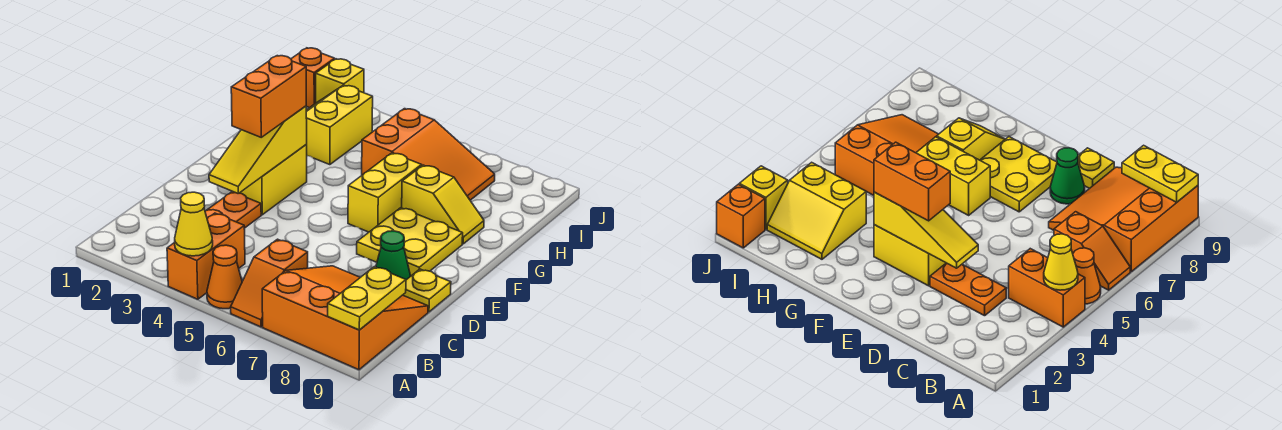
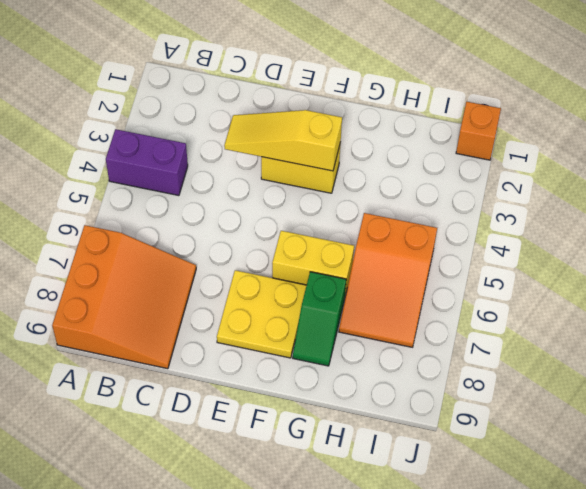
purple brick A4:B4 level 1 -> orange brick A4:B4 level 1
green slope G7:G8 level 1 top 7 -> yellow slope G7:G8 level 1 top 7
none -> orange cone A5 level 1
none -> orange slope A6:B6 level 1 top B
none -> orange plate C3:D3 level 1

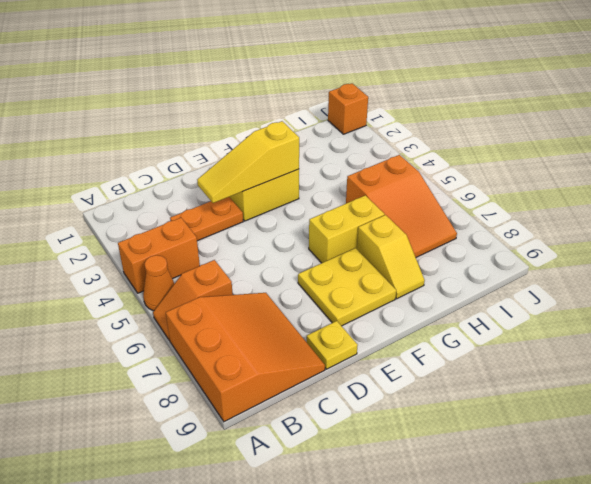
none -> green cone D8 level 1
none -> yellow slope H2:I3 level 1 top 3
none -> yellow brick J2 level 1

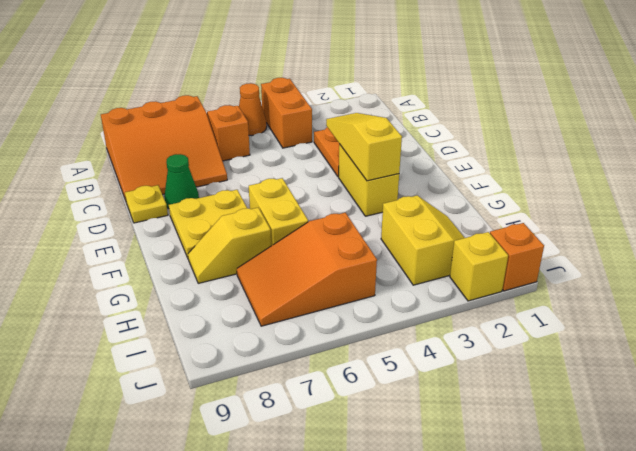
none -> yellow cone A4 level 2
none -> yellow plate A9:B9 level 2
none -> orange brick E3:F3 level 3

